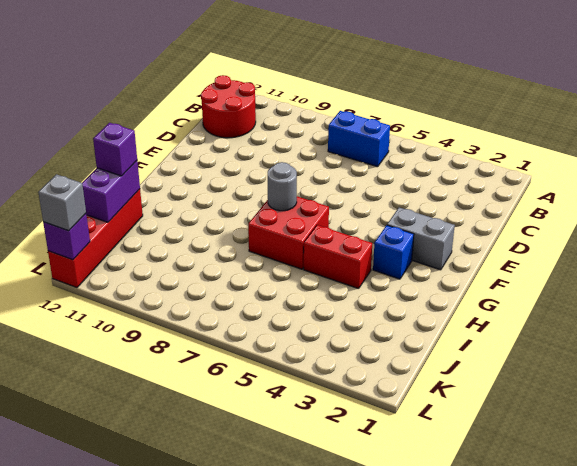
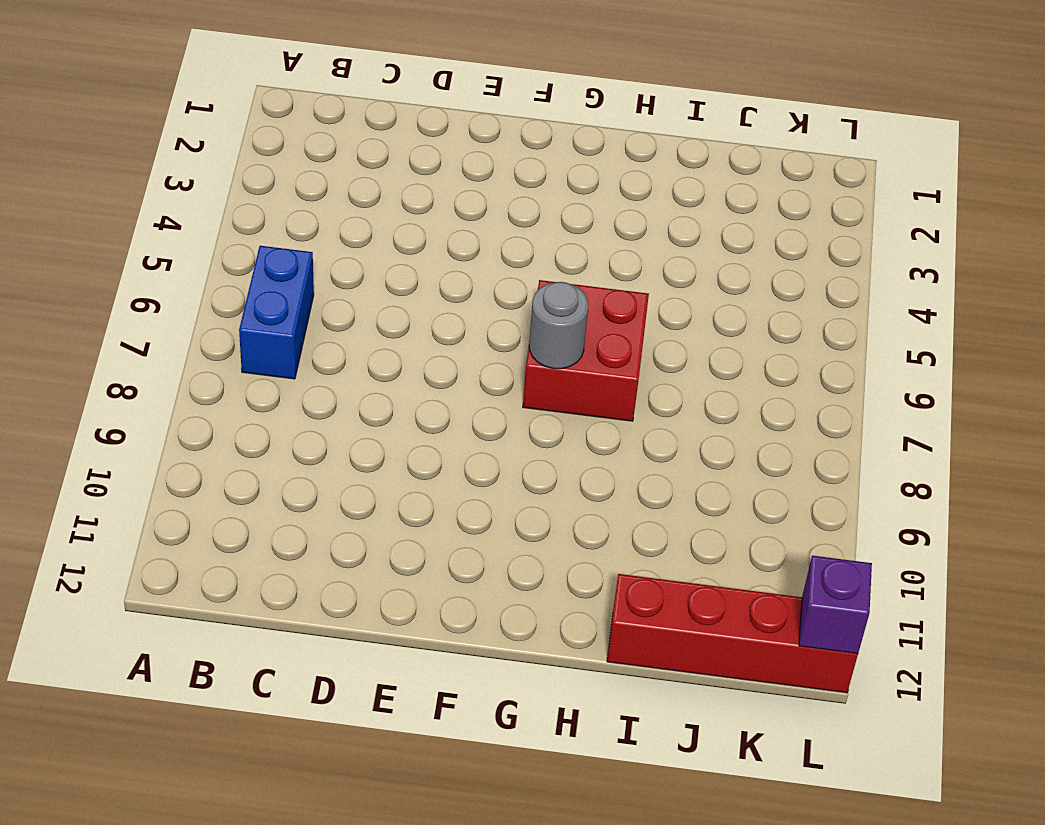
none -> red round brick B11:C12 level 1
none -> grey brick F2:F3 level 1
none -> blue brick G3 level 1

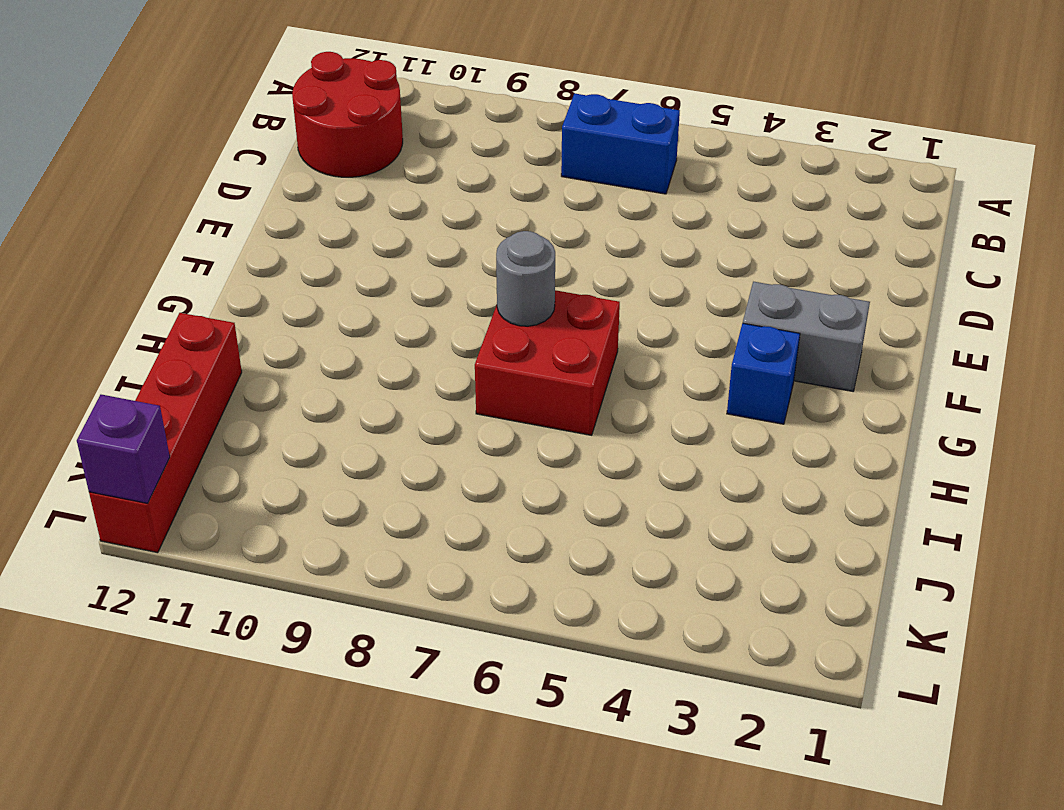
none -> red brick H4:H5 level 1
none -> purple brick I12:J12 level 2
none -> purple brick I12 level 3

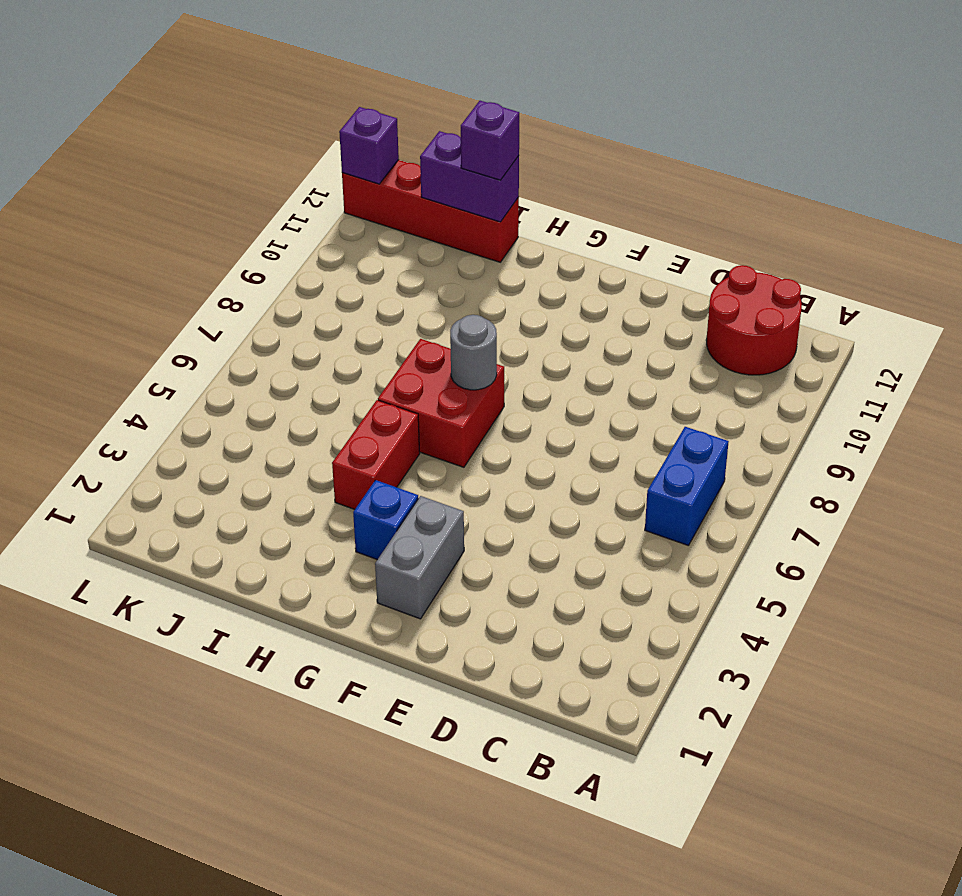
none -> grey brick L12 level 3

